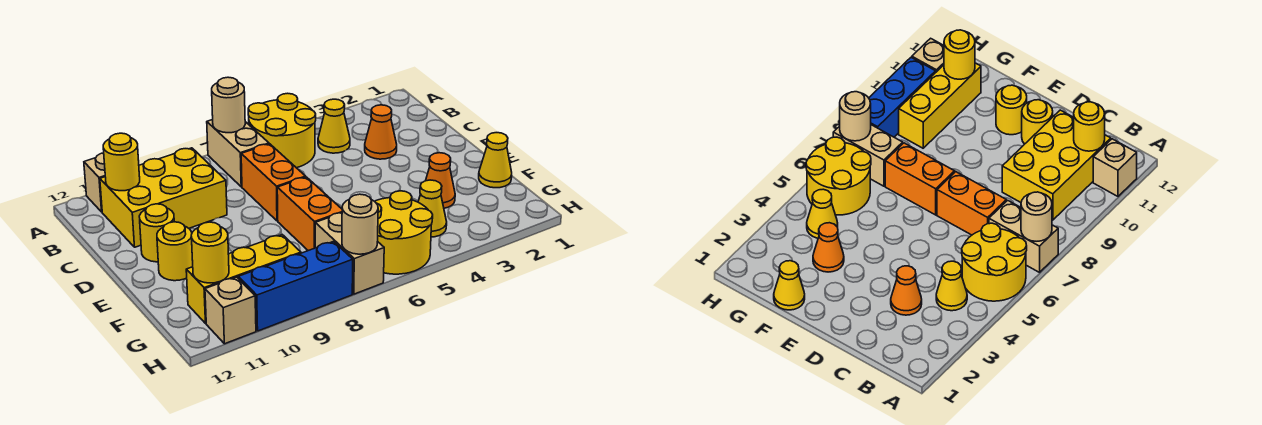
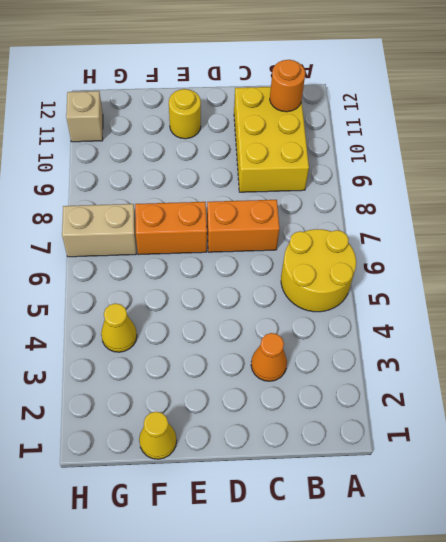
orange round brick B11 level 2 -> yellow round brick B11 level 2
none -> tan brick A7:B7 level 1
none -> tan brick A11 level 1
none -> yellow cone B4 level 1

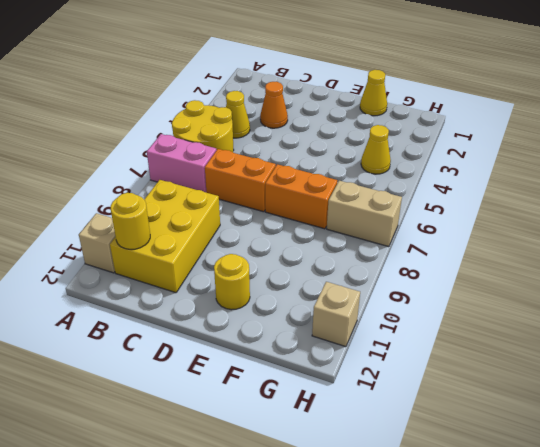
pink brick A7:B7 level 1 -> tan brick A7:B7 level 1
none -> yellow round brick D11 level 1
none -> orange cone F3 level 1
none -> yellow round brick G5:H6 level 1

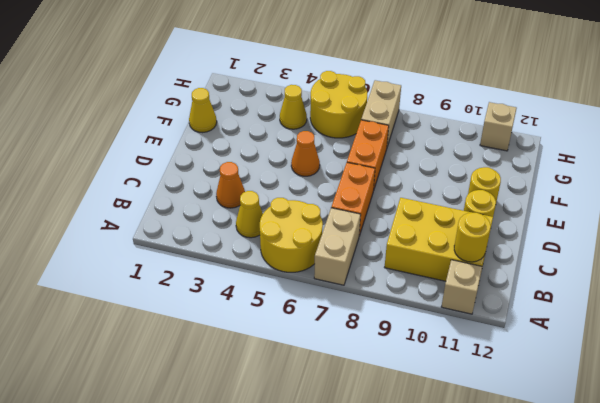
orange cone E5 level 1 -> orange cone F3 level 1
none -> yellow brick G9:G11 level 1
none -> blue brick H8:H10 level 1
none -> tan round brick A7 level 2

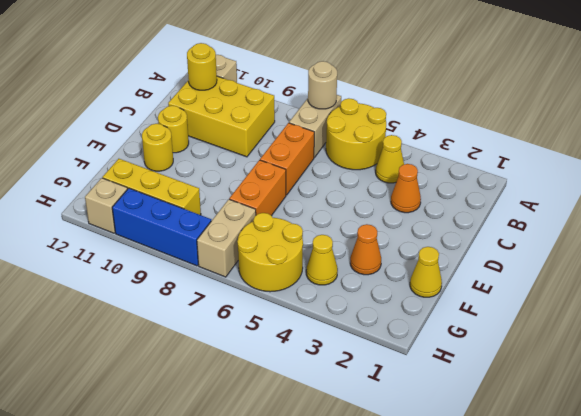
none -> yellow round brick G11 level 2
none -> tan round brick H7 level 2

